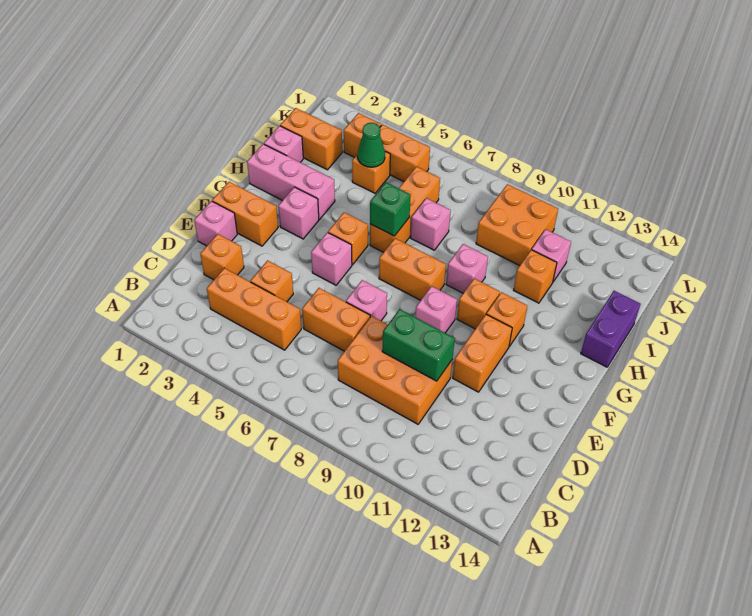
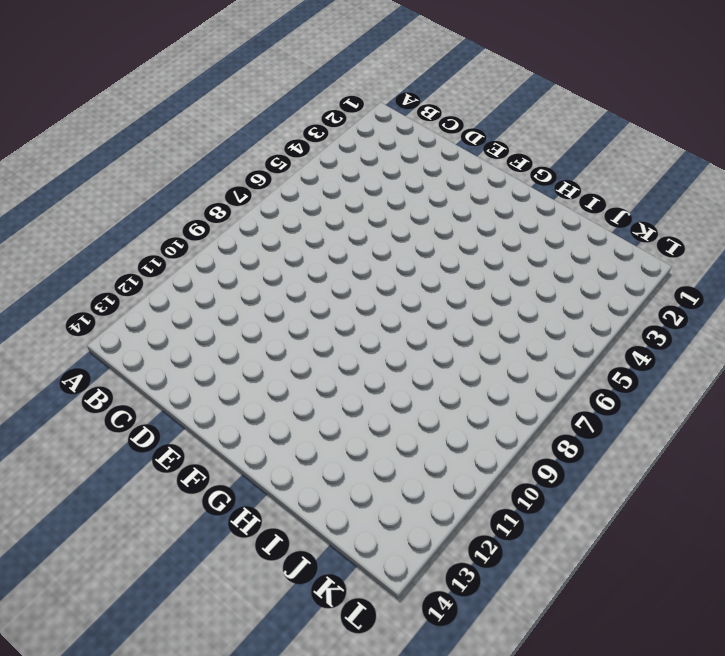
none -> orange brick C3:C5 level 1
none -> orange brick C8:D10 level 1
none -> orange brick D2 level 1
none -> orange brick D4 level 1

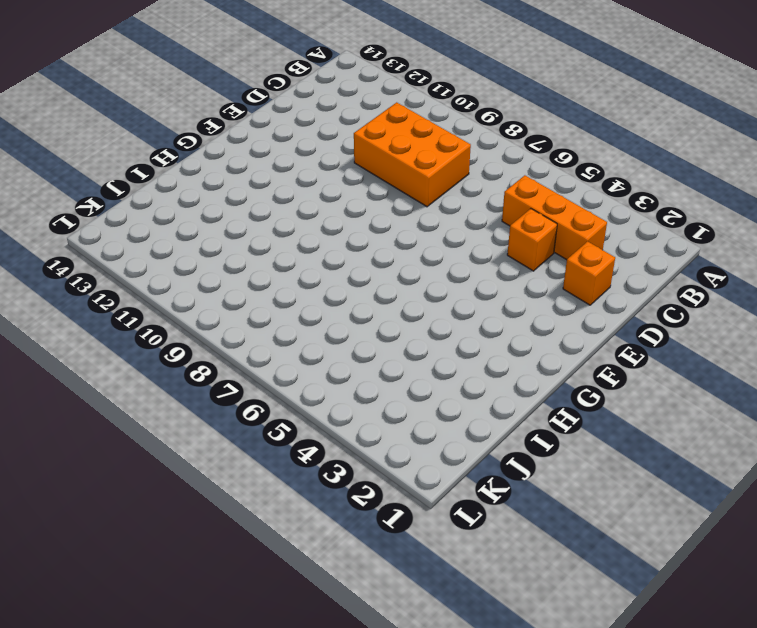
none -> orange brick D6:D7 level 1
none -> pink brick E1 level 1
none -> pink brick E7 level 1
none -> orange brick E11:F11 level 1

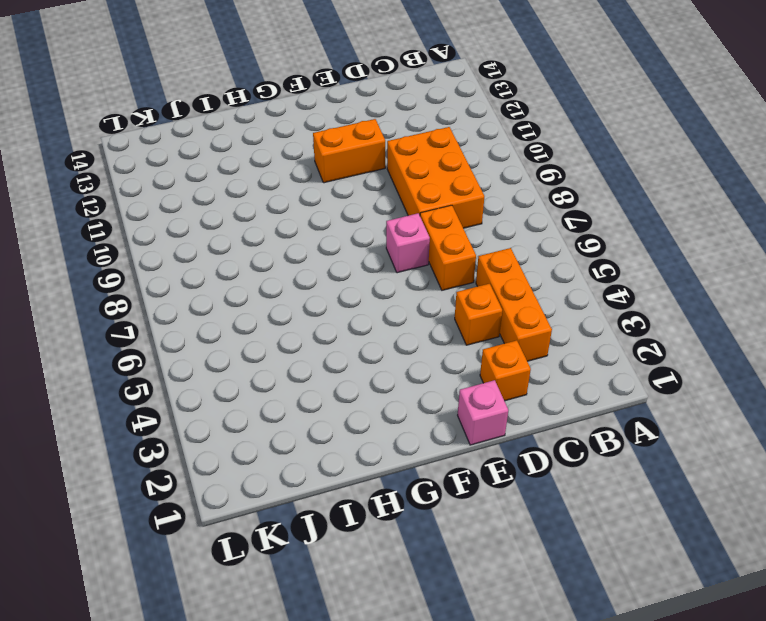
none -> orange brick F1:F2 level 1
none -> pink brick F5 level 1
none -> pink brick F9 level 1
none -> pink brick G3 level 1

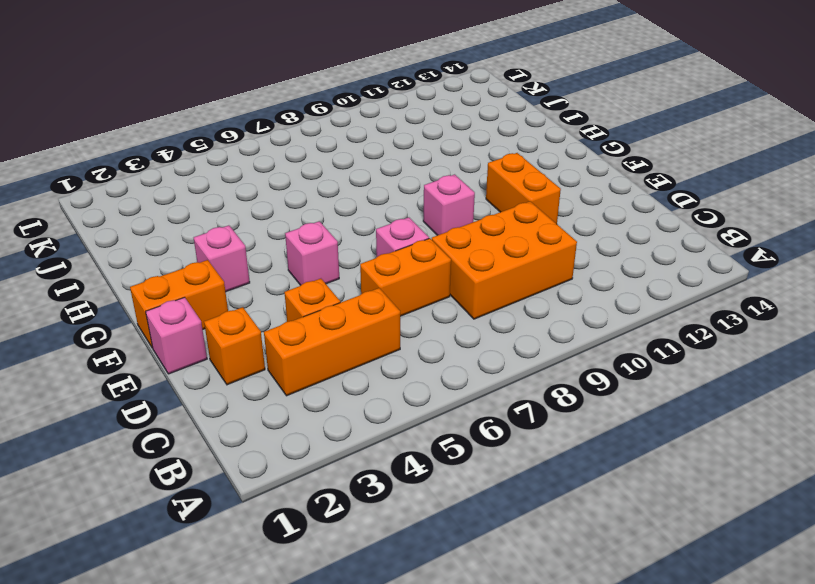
none -> orange brick G5 level 1
none -> orange brick G7:G8 level 1
none -> orange brick G10 level 1
none -> orange brick G11 level 1

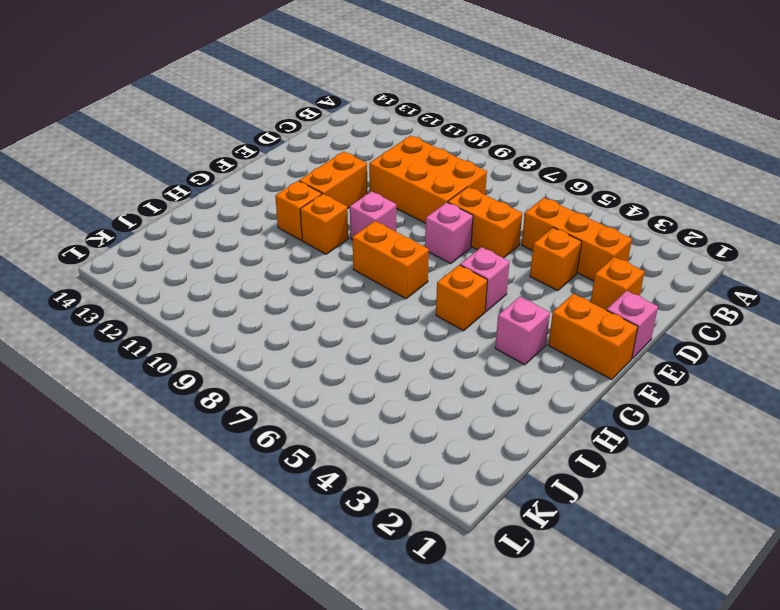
none -> pink brick H1:H3 level 1
none -> orange brick H6:J6 level 1
none -> pink brick H9 level 1
none -> purple brick H14:I14 level 1

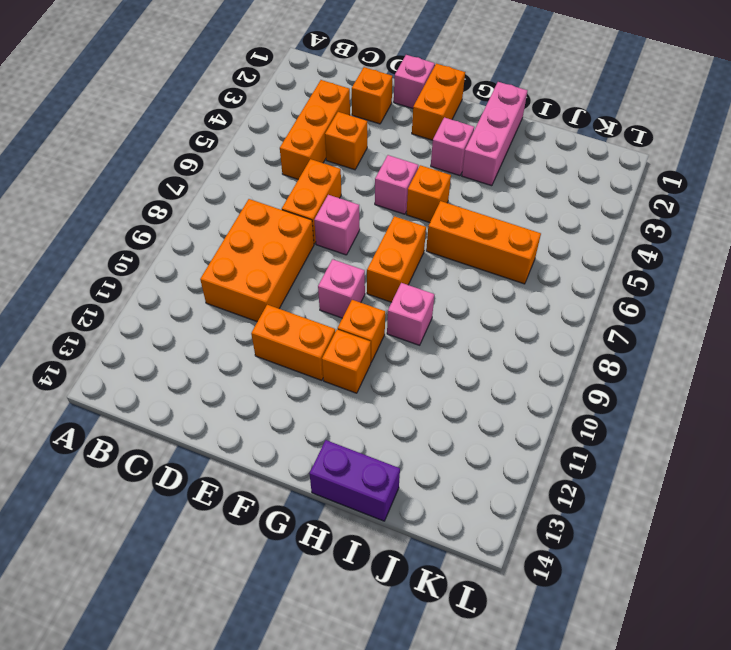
none -> pink brick I1 level 1
none -> pink brick I7 level 1
none -> orange brick I11 level 1
none -> orange brick J1:J2 level 1

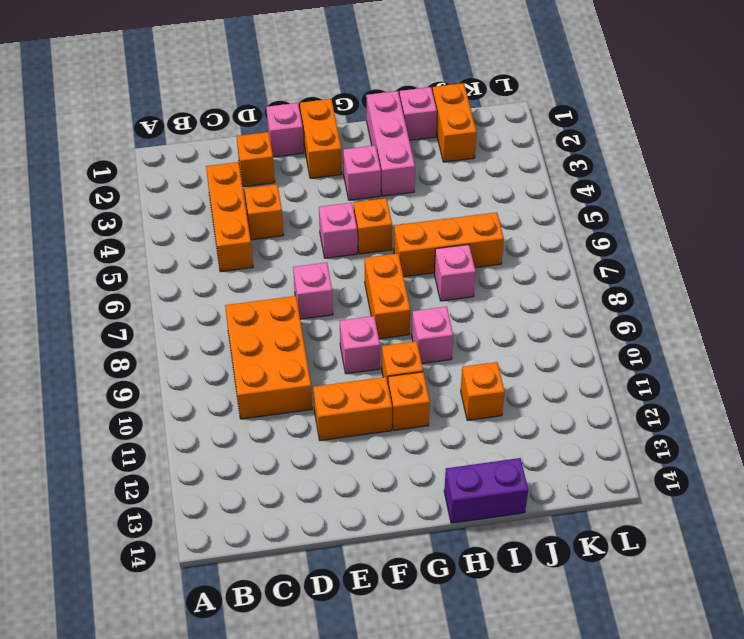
none -> orange brick D6:D7 level 1
none -> orange brick J4 level 1
none -> orange brick J9:K10 level 1
none -> pink brick J11 level 1

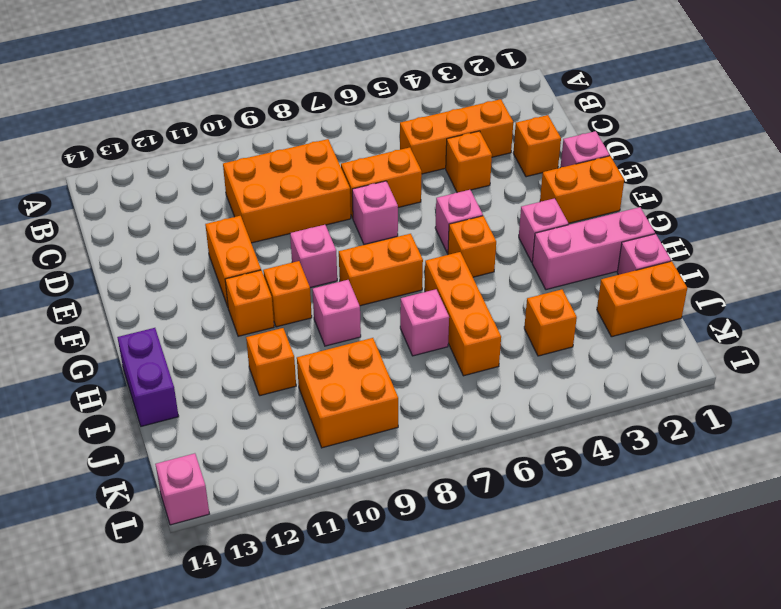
pink brick L14 level 1 -> pink brick J11 level 1
none -> orange brick K3 level 1
none -> orange brick K4:K5 level 1
none -> green brick D9:D10 level 2
none -> green brick H6 level 2

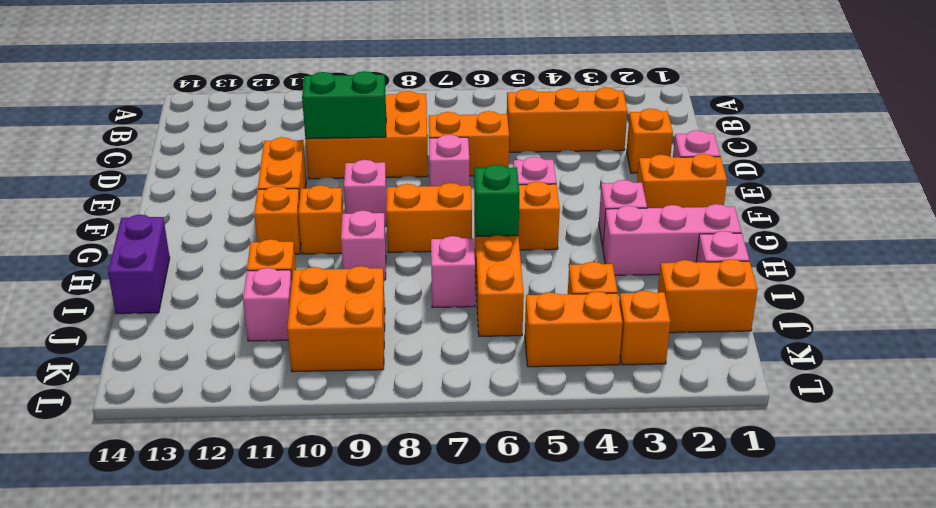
none -> orange brick D4 level 1
none -> green cone J4 level 2

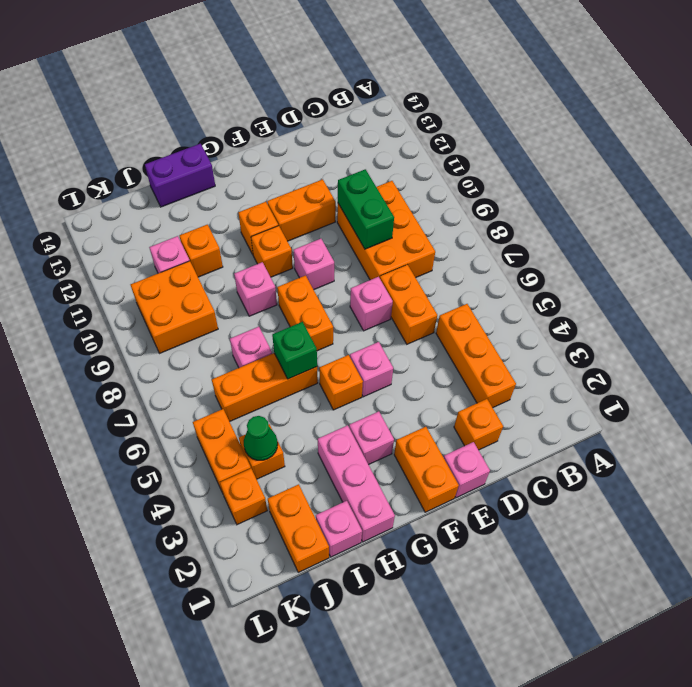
none -> orange brick D4 level 1

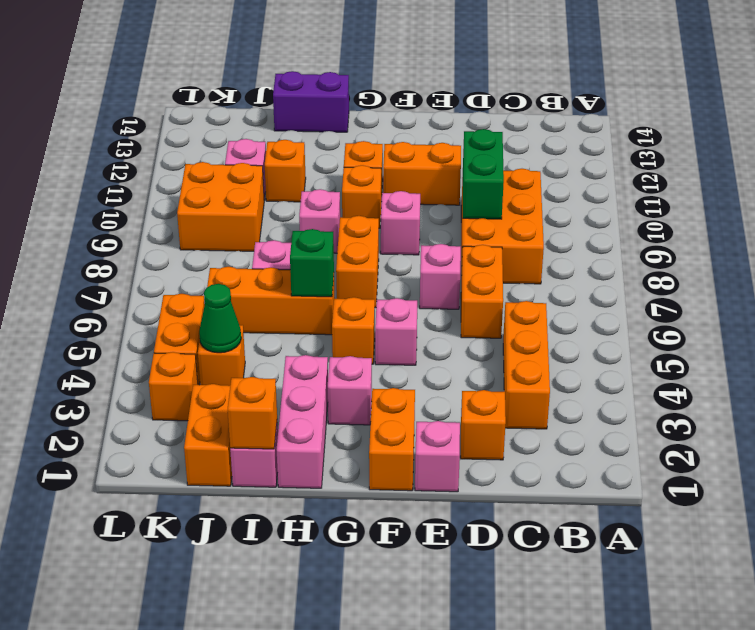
orange brick I1 level 2 -> orange brick D4 level 1

